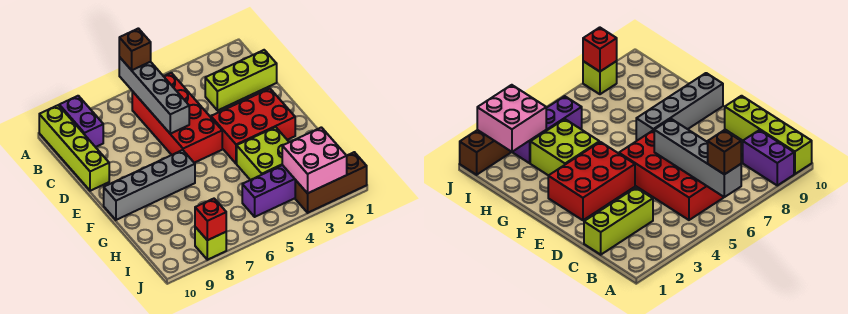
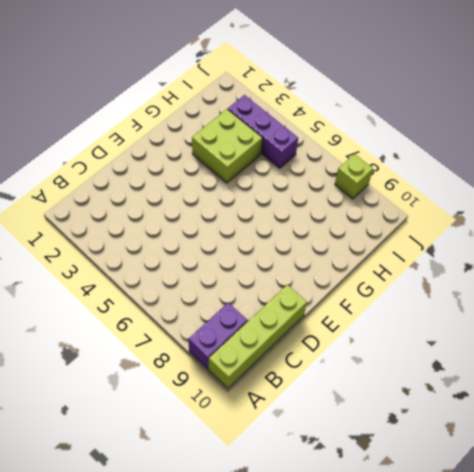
none -> red brick B5:E6 level 1
none -> lime brick C1:C3 level 1
none -> red brick E2:F4 level 1

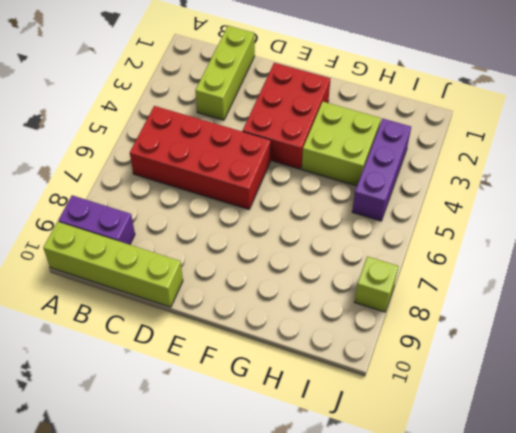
none -> grey brick F7:F10 level 1
none -> brown brick J1:J3 level 1
none -> grey brick A6:D6 level 2

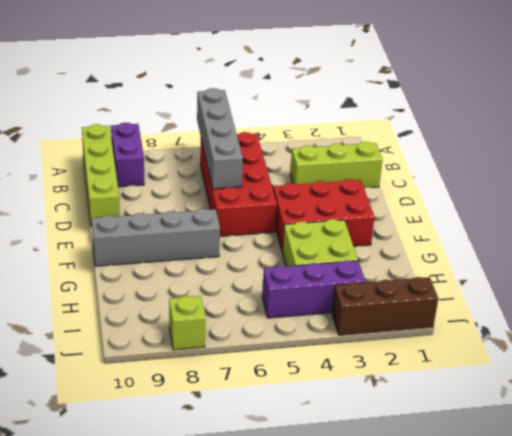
none -> pink brick I2:J3 level 2
none -> red brick J8 level 2
none -> brown brick A6 level 3

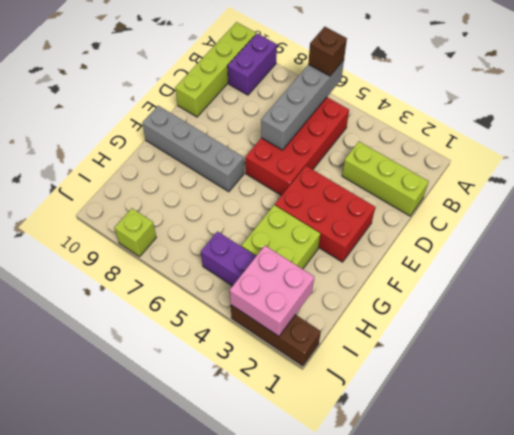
none -> red brick J8 level 2

